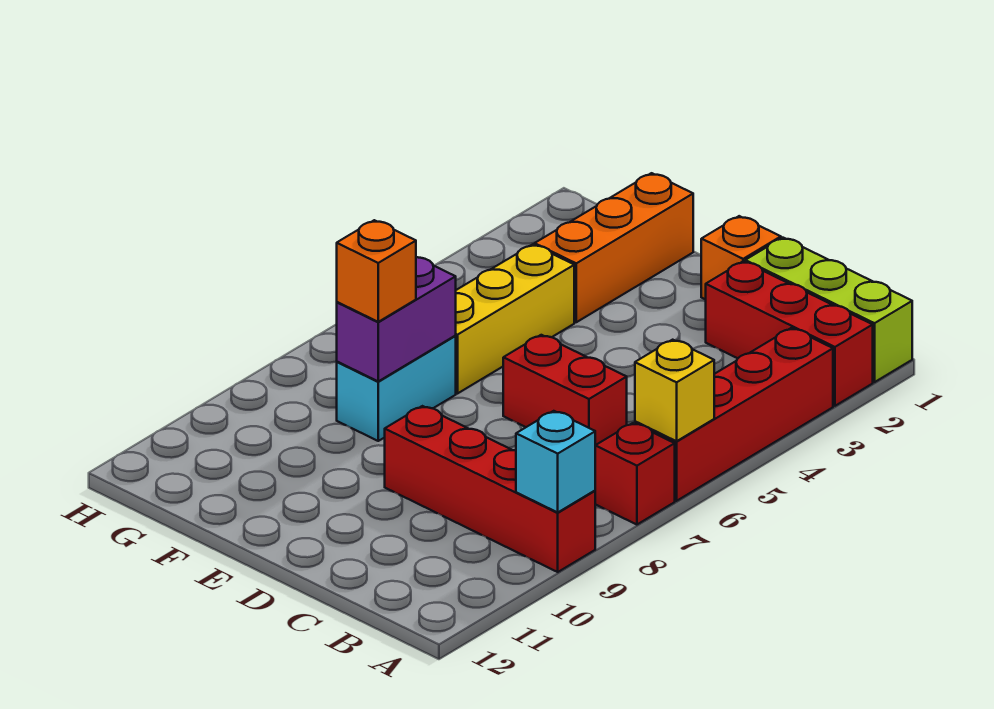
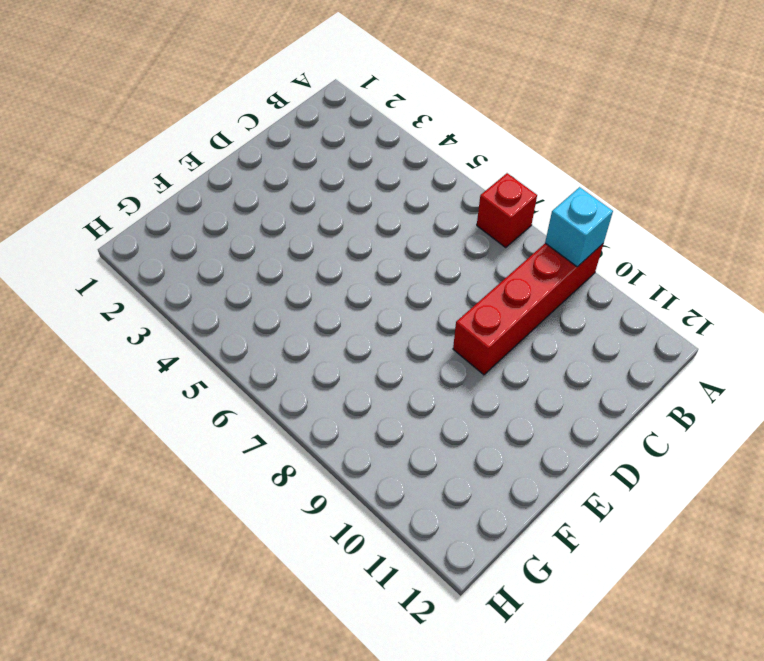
none -> lime brick A1:C1 level 1
none -> red brick A2:C2 level 1
none -> red brick A3:A6 level 1

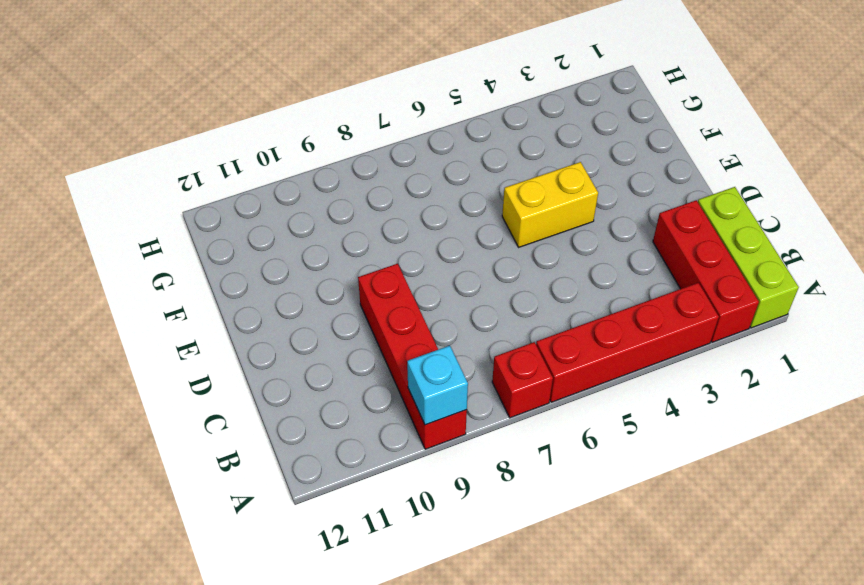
yellow brick E4:E5 level 1 -> none
none -> red brick C6:D6 level 1
none -> orange brick D1 level 1
none -> orange brick F1:F3 level 1

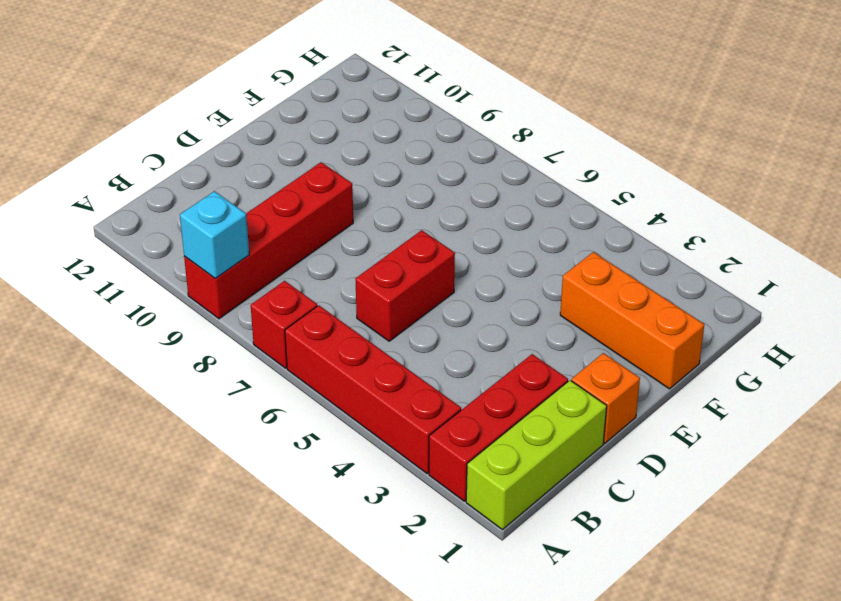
none -> yellow brick F4:F6 level 1
none -> cyan brick F7:F8 level 1
none -> yellow brick A6 level 2

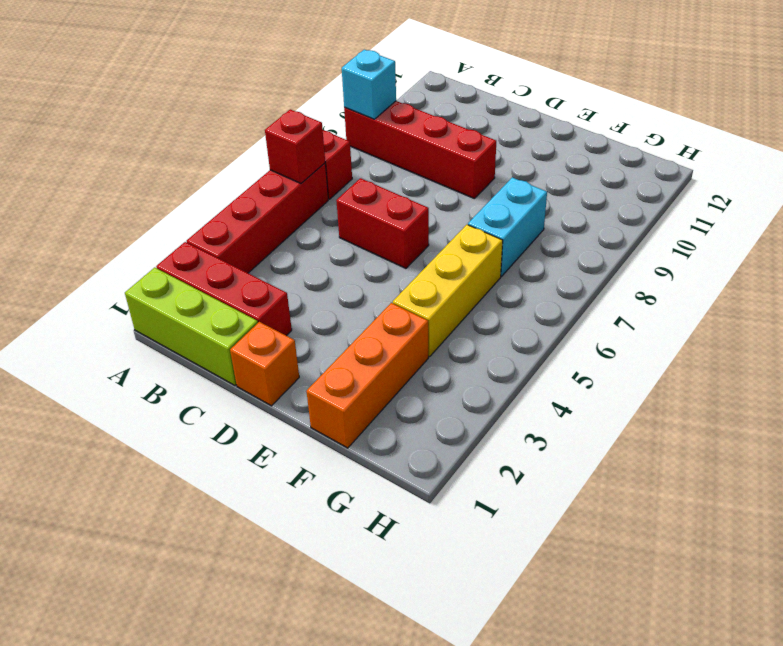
red brick A6 level 2 -> yellow brick A6 level 2
none -> purple brick F7:F8 level 2
none -> orange brick F8 level 3

